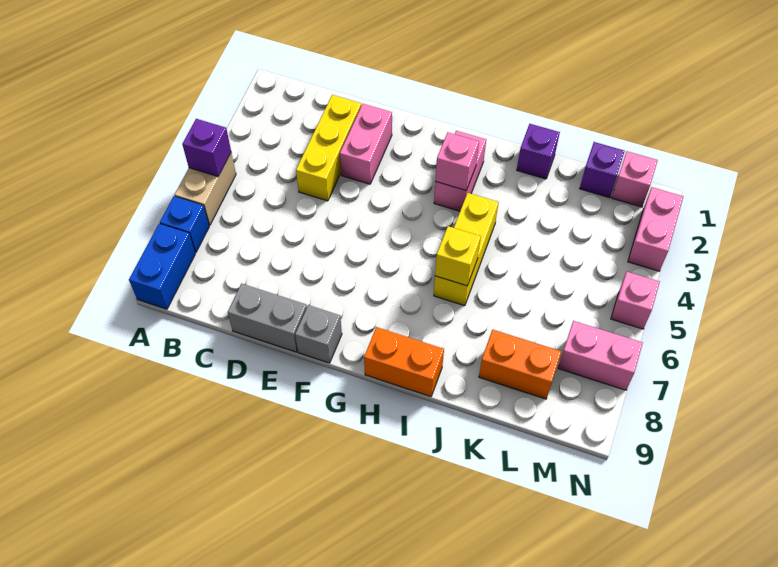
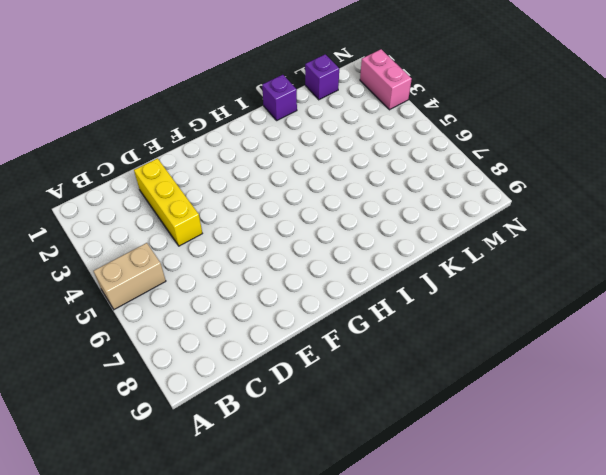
tan brick A5:B5 level 1 -> tan brick A5:A6 level 1
none -> blue brick A7 level 1
none -> blue brick A8:A9 level 1
none -> grey brick D9:E9 level 1

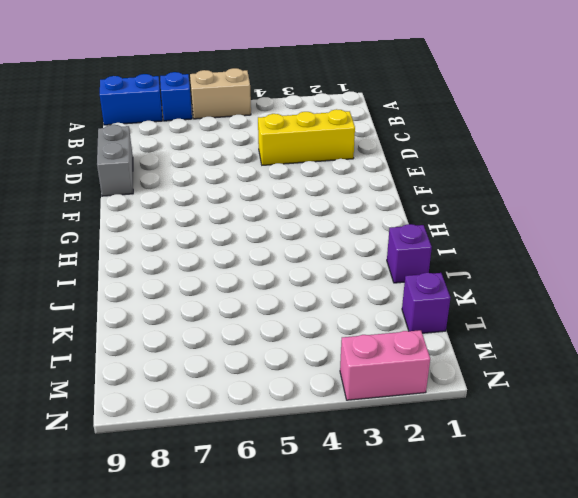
none -> pink brick E2:E3 level 1
none -> grey brick F9 level 1
none -> pink brick H2:H3 level 1

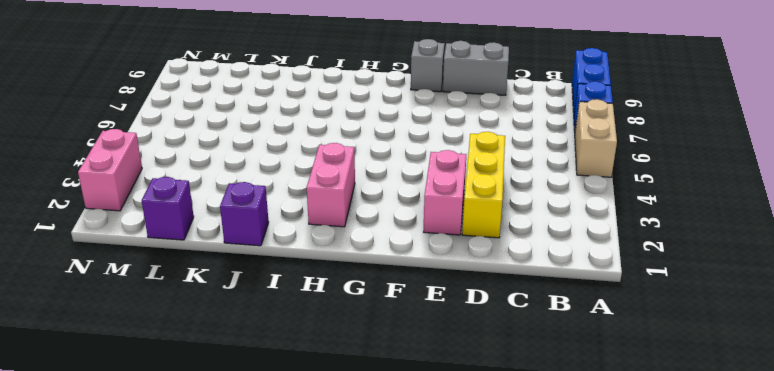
none -> orange brick H9:I9 level 1
none -> yellow brick I4:I6 level 1
none -> orange brick K8:L8 level 1

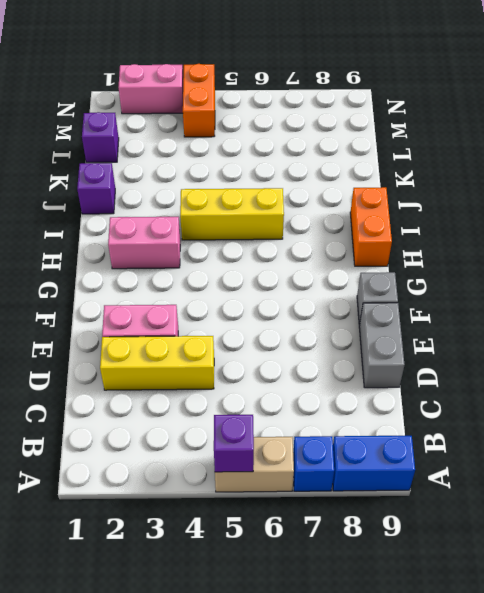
orange brick M4:N4 level 1 -> orange brick K8:L8 level 1
none -> pink brick M1 level 1
none -> pink brick M7:N7 level 1
none -> pink brick N5 level 1

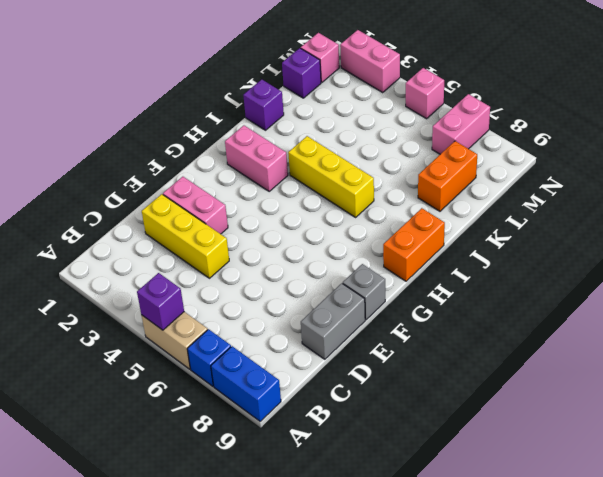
none -> pink brick H3 level 2
none -> yellow brick I6 level 2

